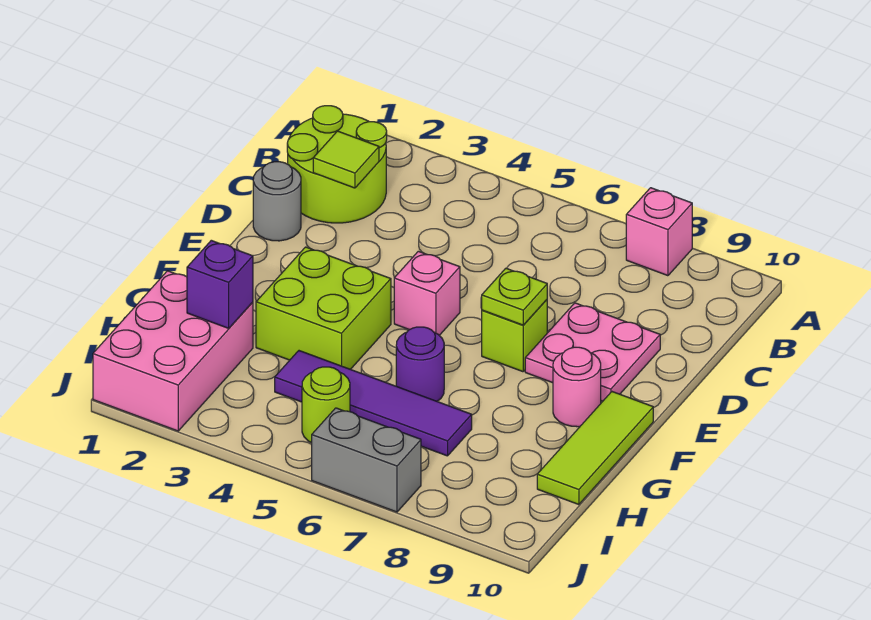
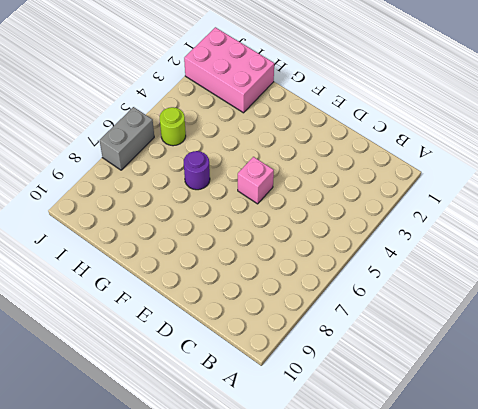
none -> pink brick A8 level 1
none -> lime round brick B1:C2 level 1
none -> grey round brick D1 level 1

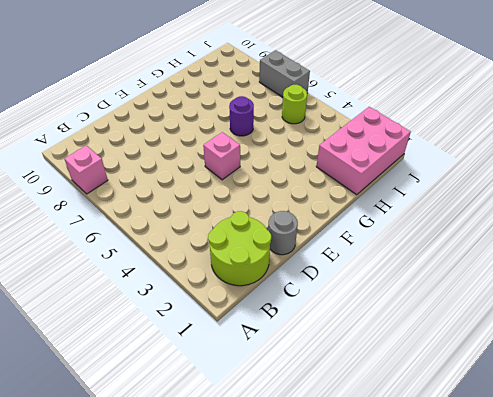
none -> pink plate D8:E9 level 1
none -> lime brick E7 level 1
none -> lime brick F3:G4 level 1

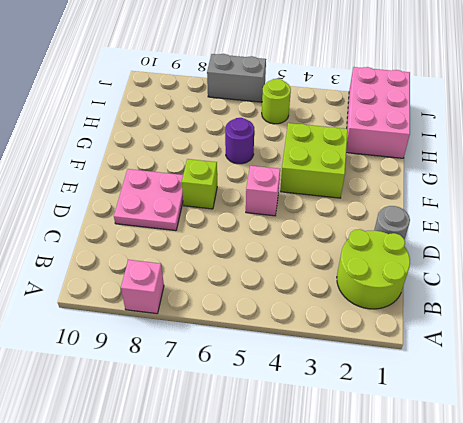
none -> pink round brick F9 level 1
none -> lime tile F10:H10 level 1
none -> purple tile H4:H7 level 1

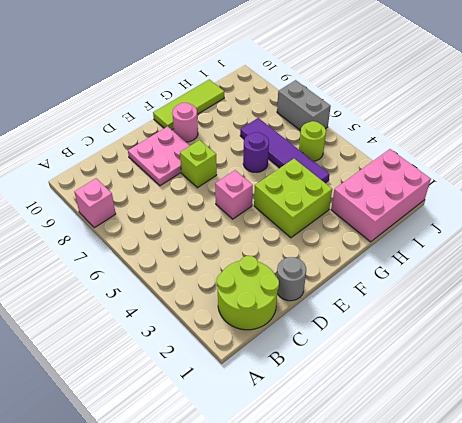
none -> lime tile C2 level 2
none -> lime plate E7 level 2
none -> purple brick H2 level 2

